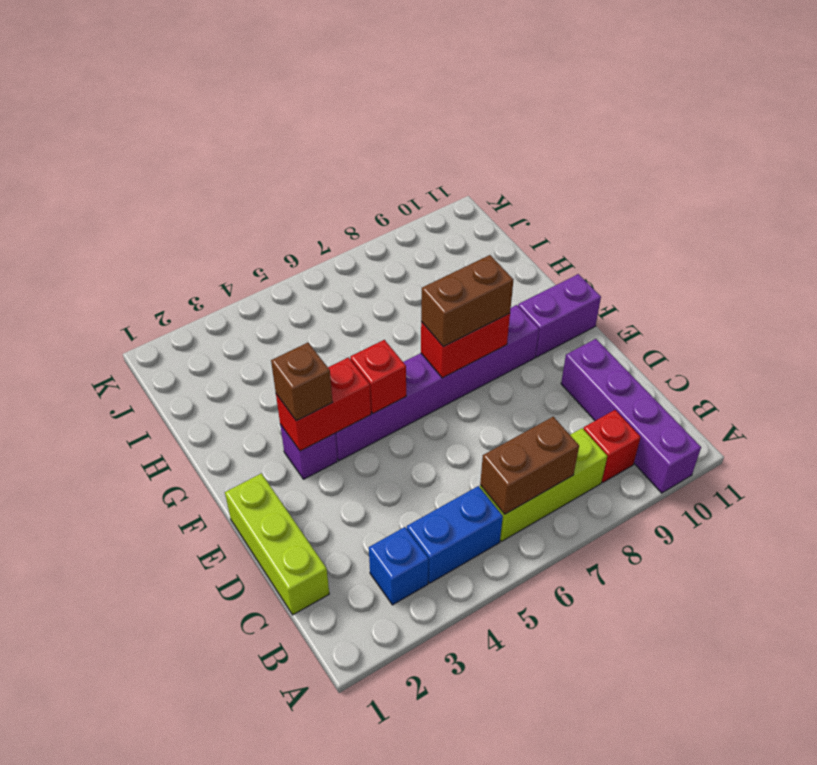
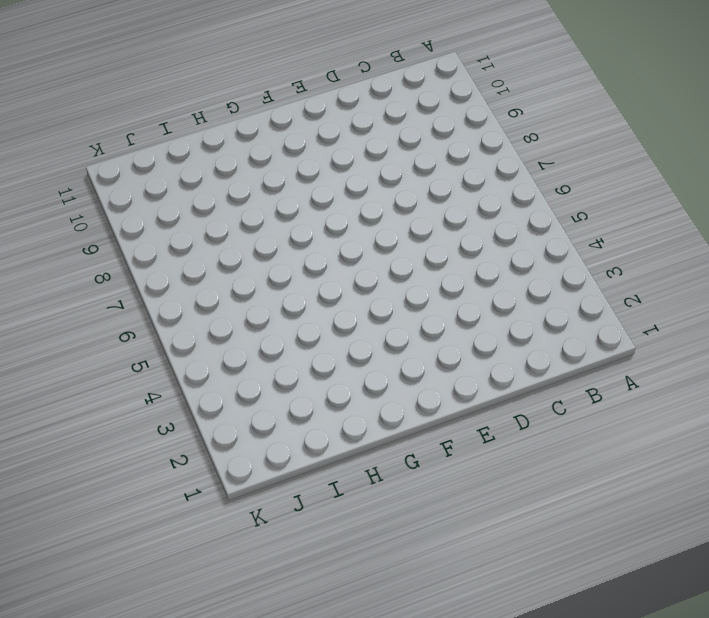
none -> purple brick A10:D10 level 1
none -> blue brick B3 level 1
none -> blue brick B4:B5 level 1

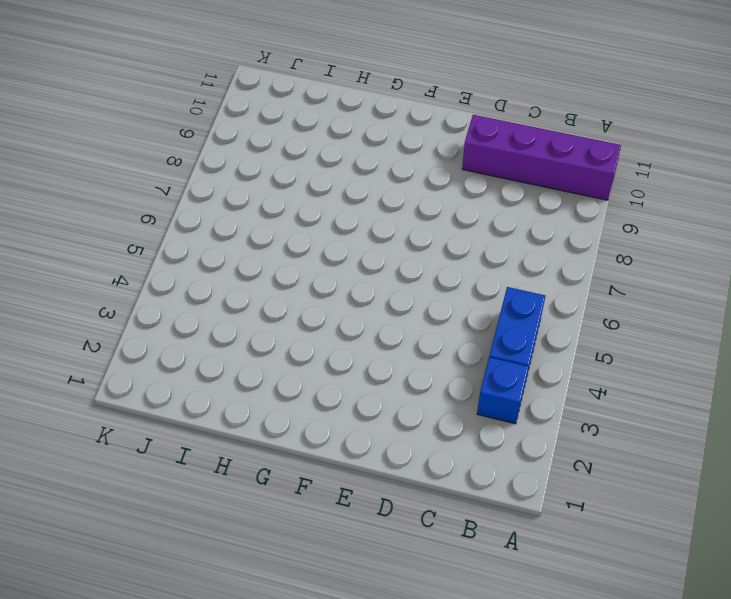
none -> lime brick B6:B8 level 1
none -> red brick B9 level 1
none -> lime brick C1:E1 level 1

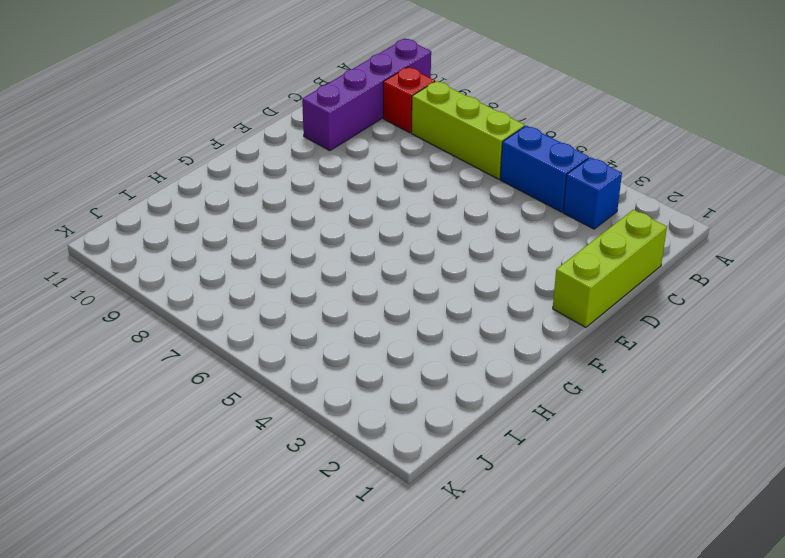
none -> purple brick F3 level 1
none -> purple brick F4:F9 level 1
none -> purple brick F10:F11 level 1

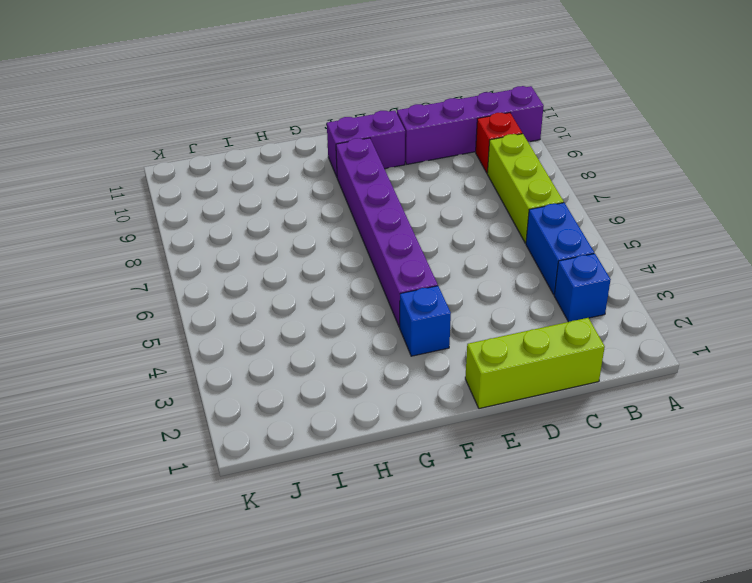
purple brick E10:F10 level 1 -> purple brick F10:F11 level 1
blue brick F3 level 1 -> purple brick F3 level 1
none -> brown brick B6:B7 level 2
none -> red brick F3:F4 level 2
none -> red brick F5 level 2

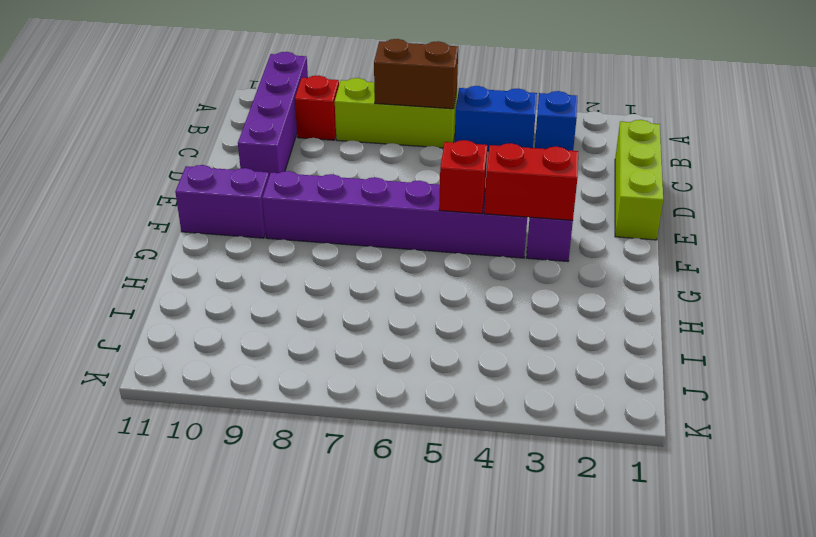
none -> red brick F7:F8 level 2
none -> brown brick F3 level 3
none -> brown brick F7:F8 level 3

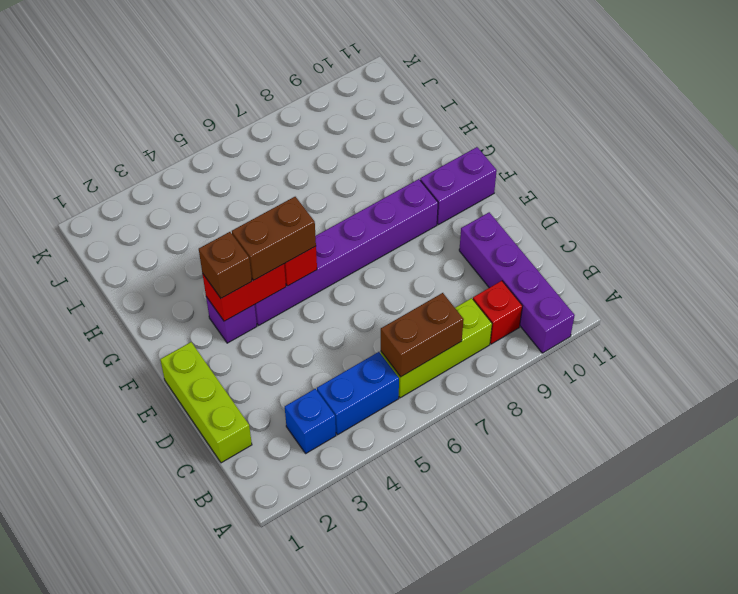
brown brick F4:F5 level 3 -> brown brick F7:F8 level 3
none -> red brick F7:F8 level 2

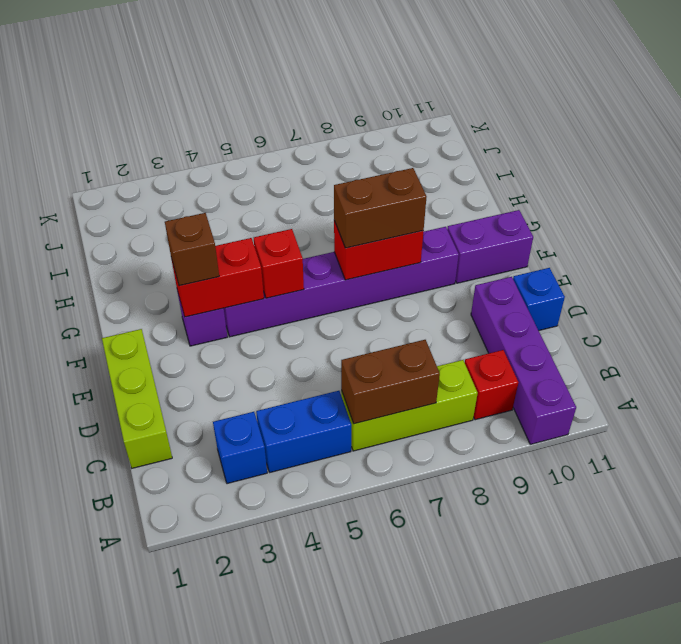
blue brick D11 level 1 -> none

